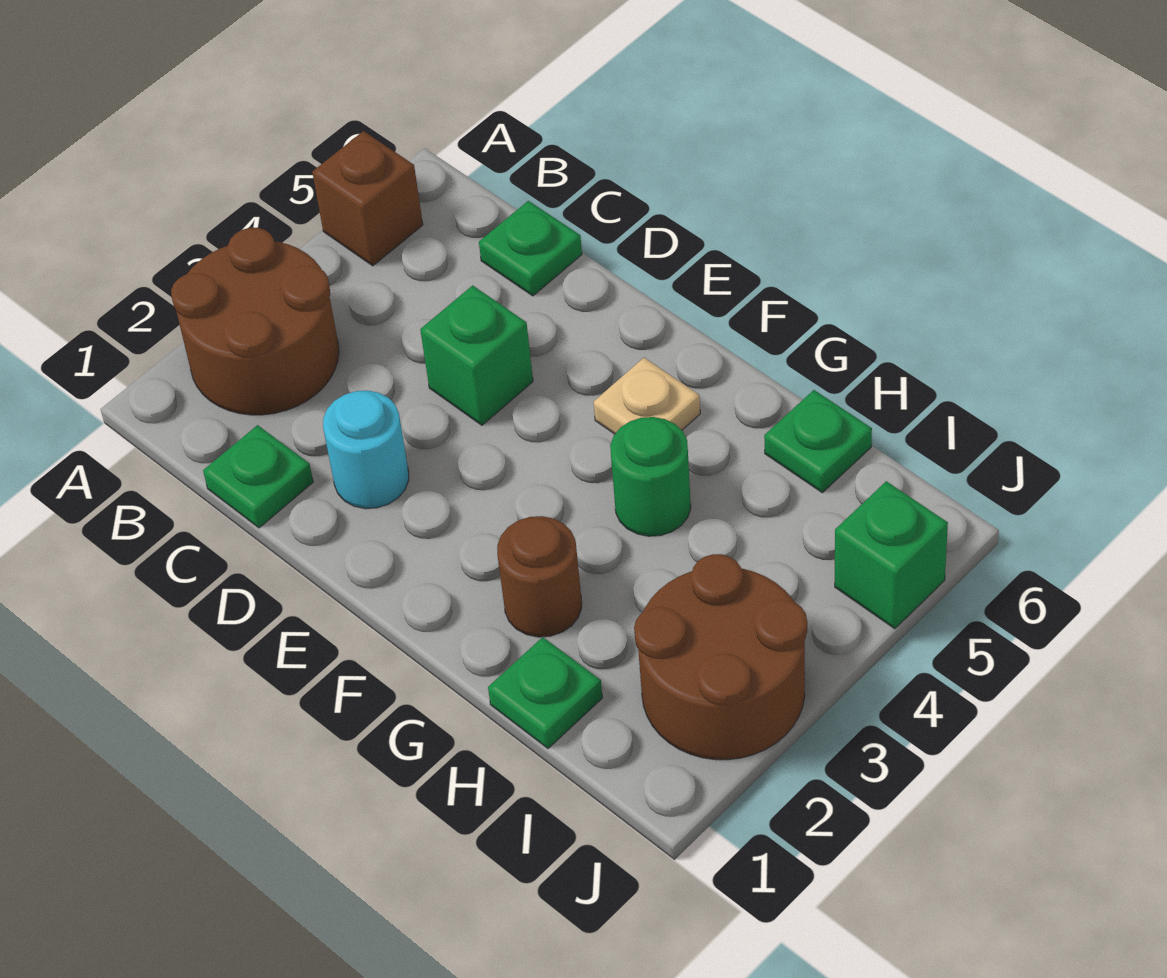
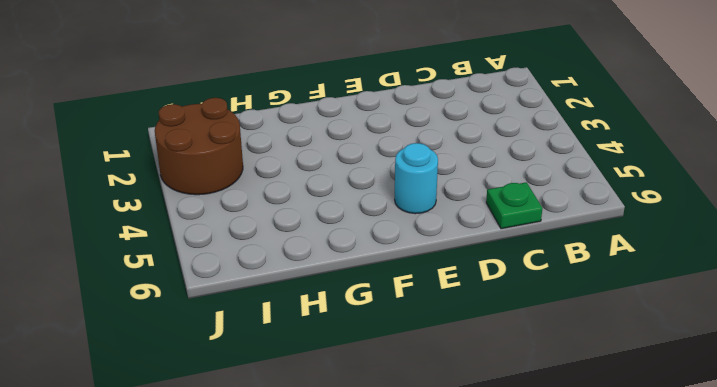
cyan round brick E5 level 1 -> cyan round brick D2 level 1
none -> brown round brick A2:B3 level 1
none -> brown brick A5 level 1
none -> green plate C1 level 1

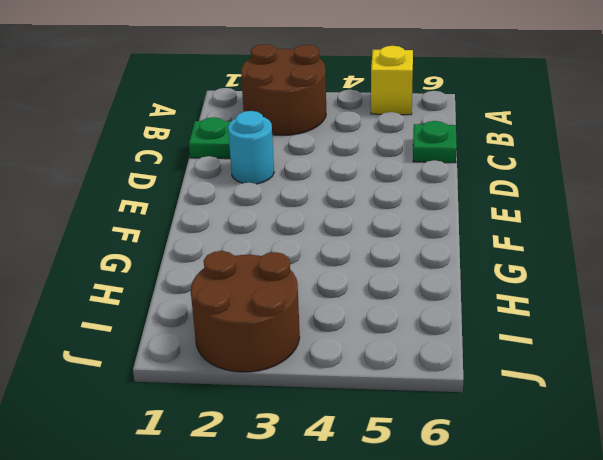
yellow brick A5 level 1 -> brown brick A5 level 1
none -> green brick D4 level 1
none -> tan plate F5 level 1
none -> brown round brick G2 level 1

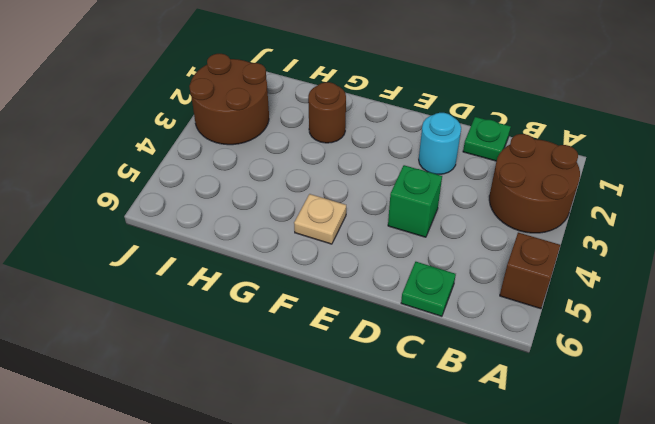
none -> green round brick G4 level 1
none -> green plate H1 level 1
none -> green plate H6 level 1

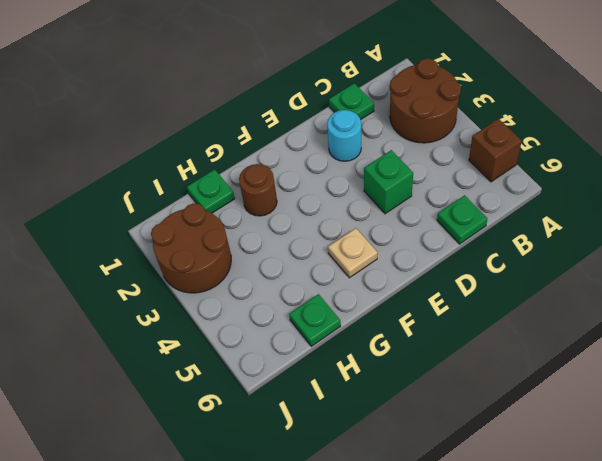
none -> green round brick G4 level 1
none -> green brick J5 level 1

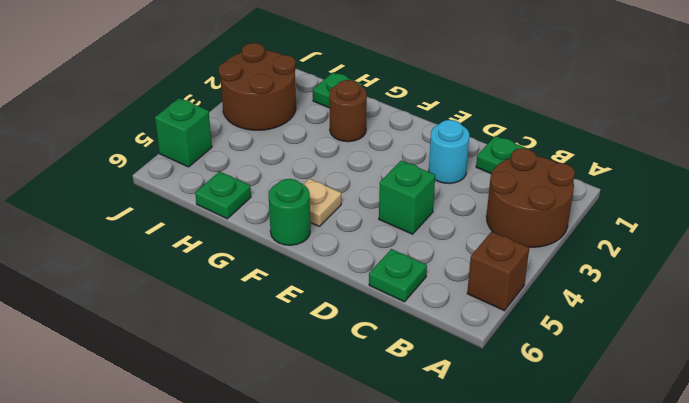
green round brick F6 level 1 -> green round brick G4 level 1

